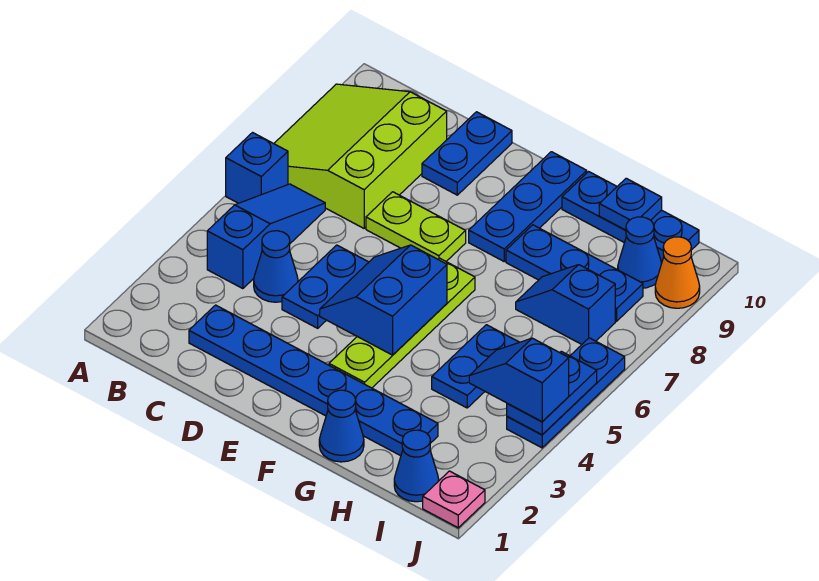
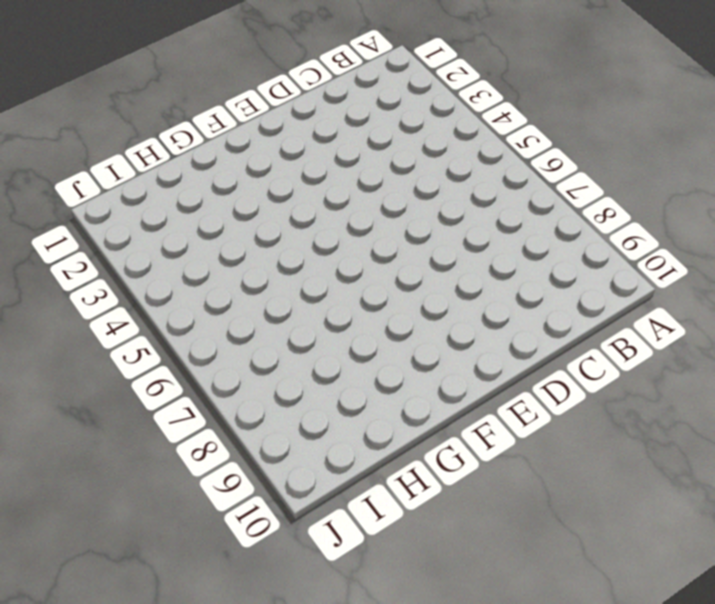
none -> blue brick A6 level 1
none -> lime slope A7:C9 level 1 top C
none -> blue slope B4:B6 level 1 top 4

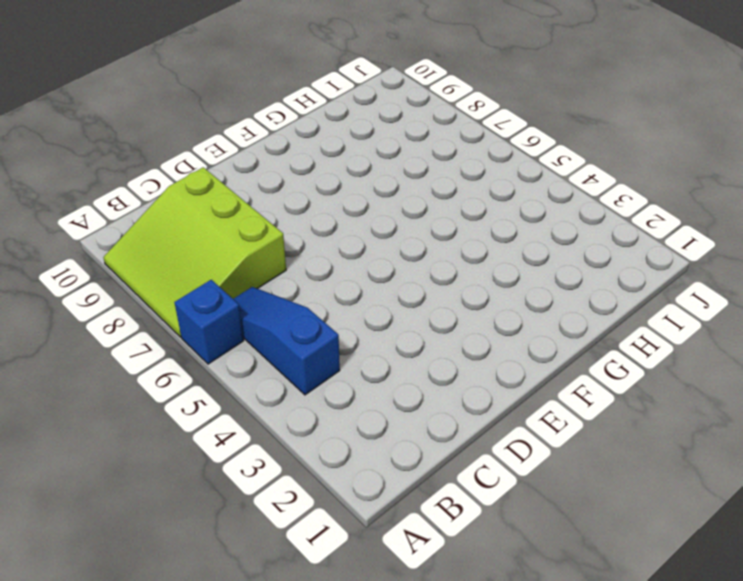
none -> blue plate C2:H2 level 1
none -> blue cone C4 level 1
none -> blue plate D4:D5 level 1

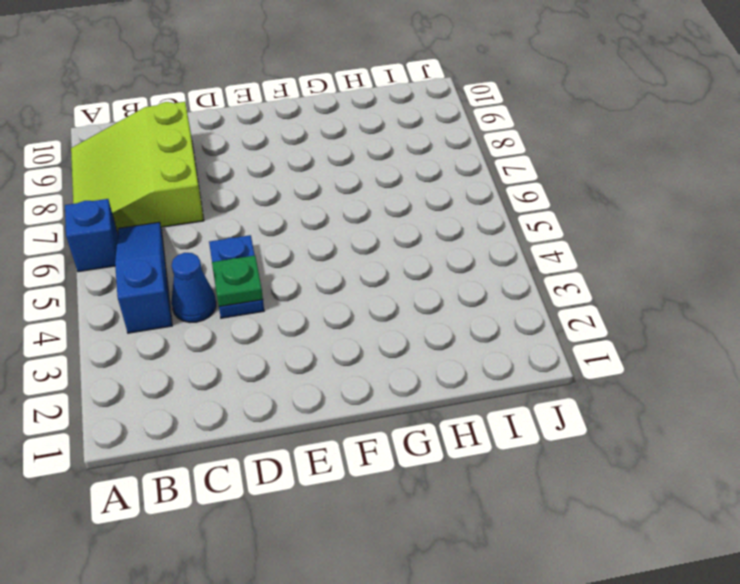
green plate D4 level 2 -> none
none -> blue plate C2:H2 level 1
none -> lime plate D7:E7 level 1
none -> blue plate D9:D10 level 1

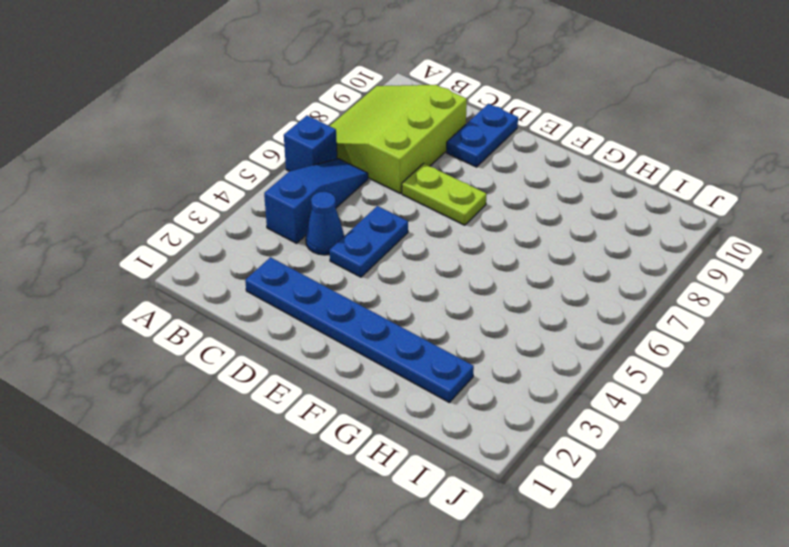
none -> lime plate F3:F6 level 1
none -> blue plate F8:F10 level 1
none -> blue cone G1 level 1

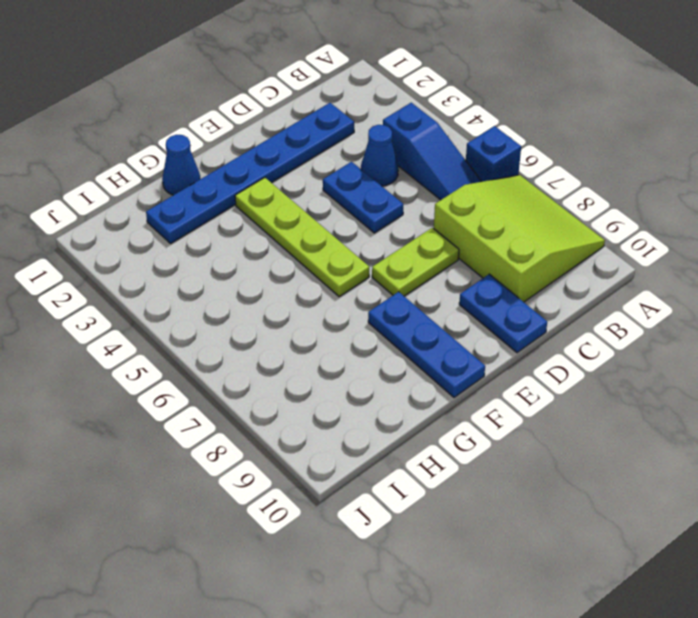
none -> blue plate G8:I8 level 1
none -> blue plate G10:I10 level 1
none -> blue plate H4:H5 level 1

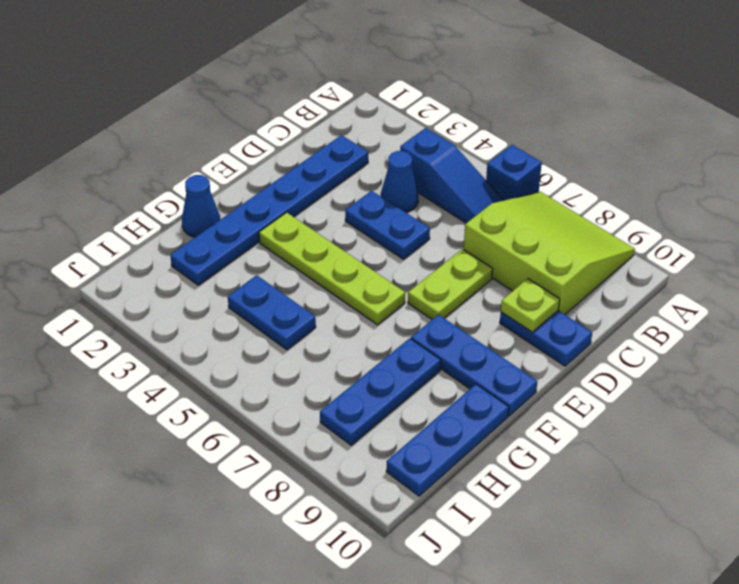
lime plate D9 level 2 -> none
none -> blue slope H7:I7 level 1 top I
none -> blue cone I1 level 1
none -> blue cone I9 level 1

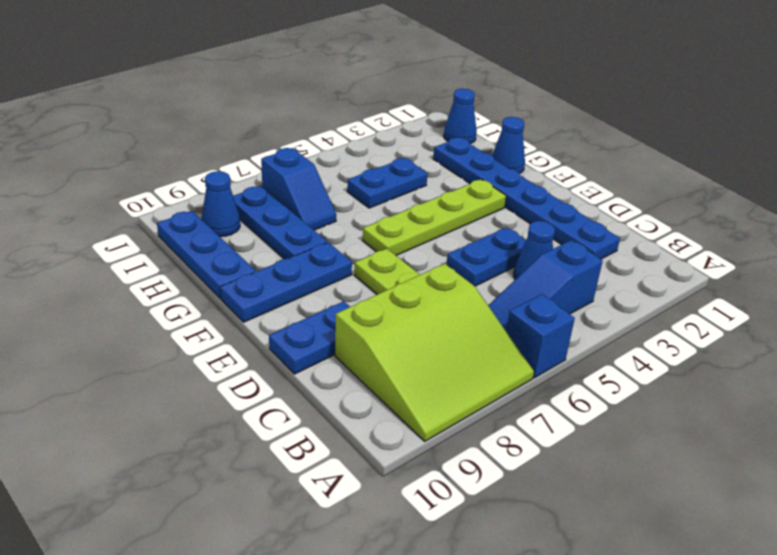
none -> pink plate J1 level 1
none -> blue plate J4:J6 level 1
none -> orange cone J9 level 1

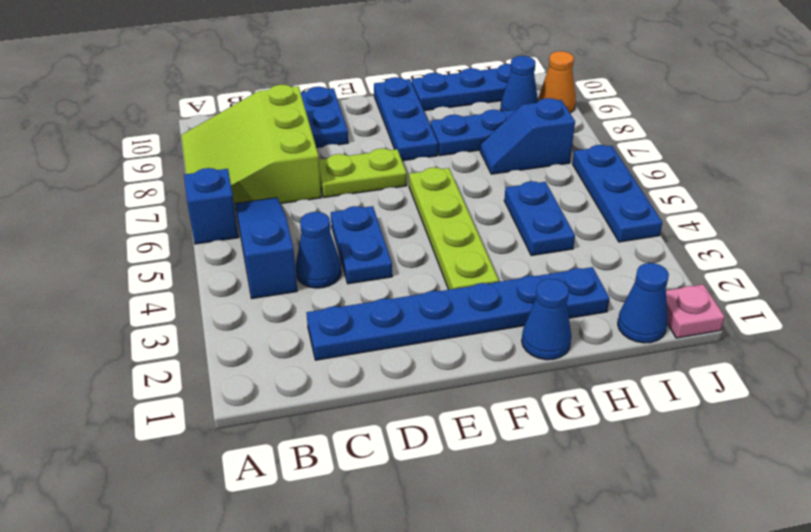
none -> blue slope E4:F5 level 2 top F
none -> blue plate H10 level 2
none -> blue plate J4:J5 level 2

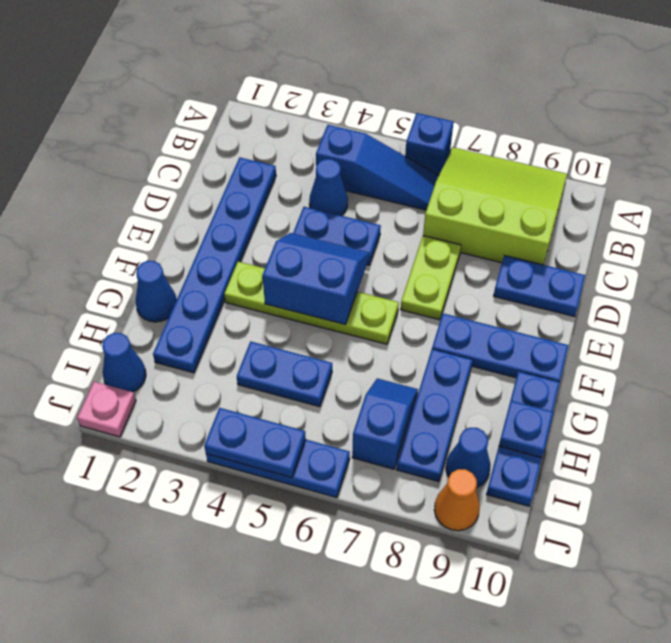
none -> blue slope I4:J4 level 3 top J

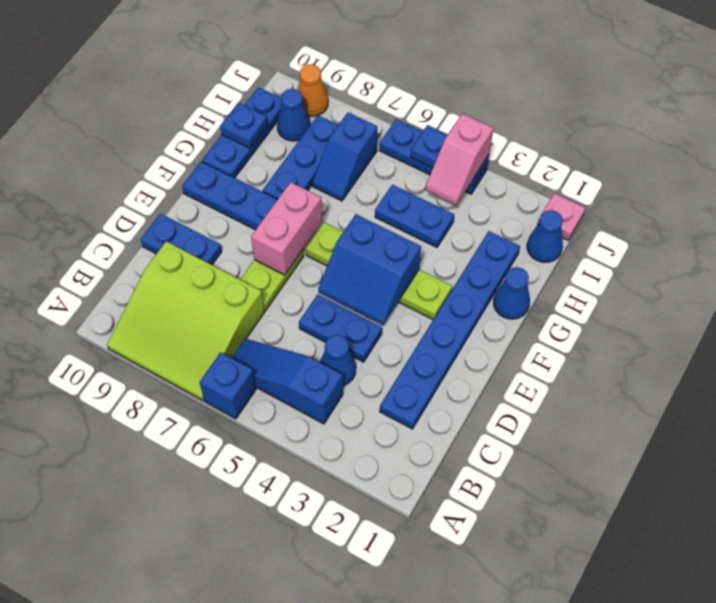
pink brick E7:F7 level 2 -> none
pink slope I4:J4 level 3 top J -> blue slope I4:J4 level 3 top J

